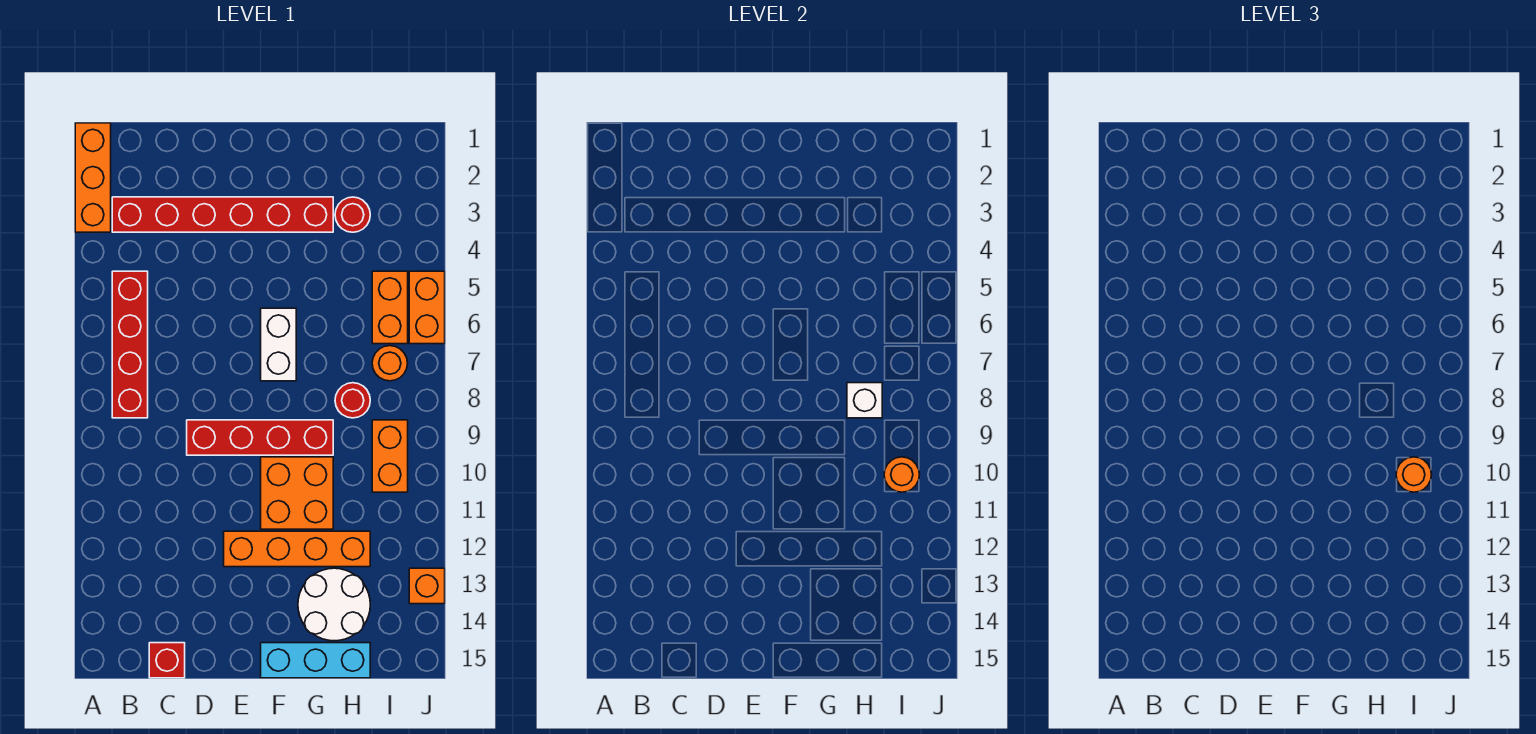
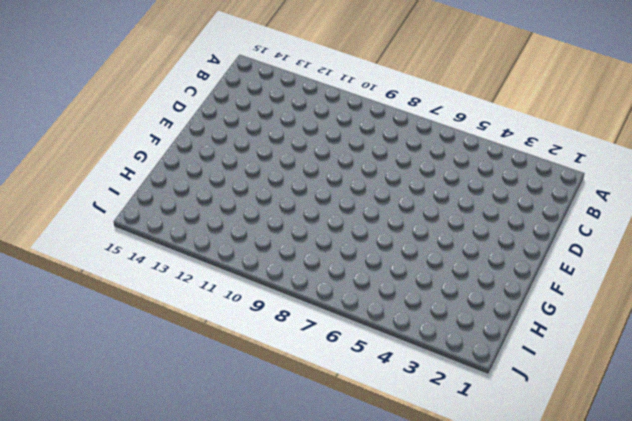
none -> orange brick A1:A3 level 1
none -> red brick B3:G3 level 1
none -> red brick B5:B8 level 1

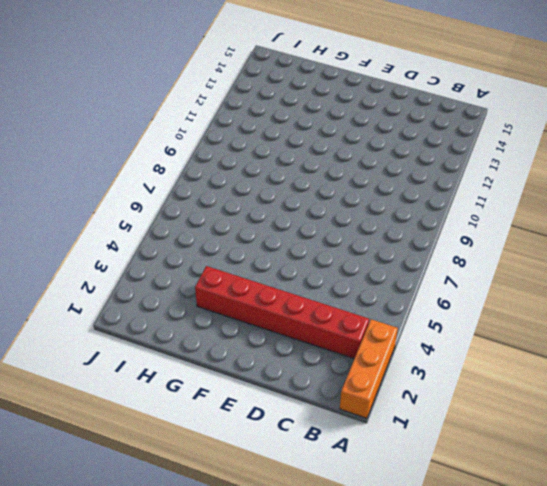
none -> red brick B5:B8 level 1
none -> red brick C15 level 1
none -> red brick D9:G9 level 1

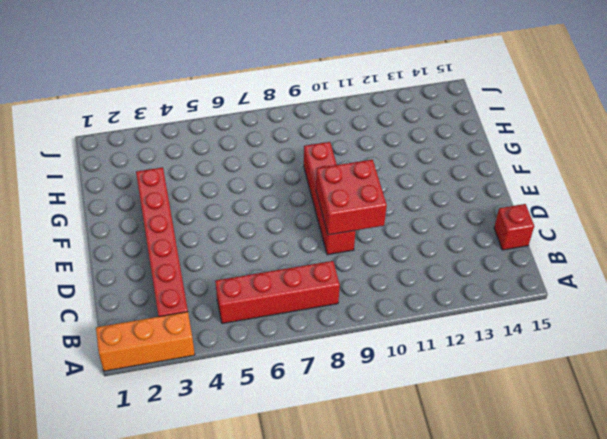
red brick D9:E10 level 2 -> none
none -> orange brick E12:H12 level 1
none -> white brick F6:F7 level 1
none -> orange brick F10:G11 level 1

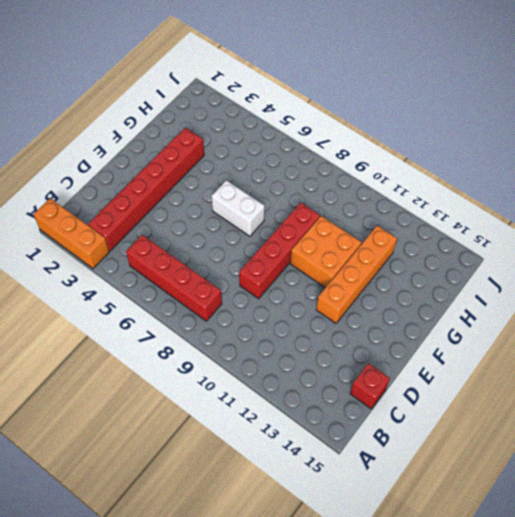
none -> cyan brick F15:H15 level 1
none -> white round brick G13:H14 level 1
none -> red round brick H3 level 1

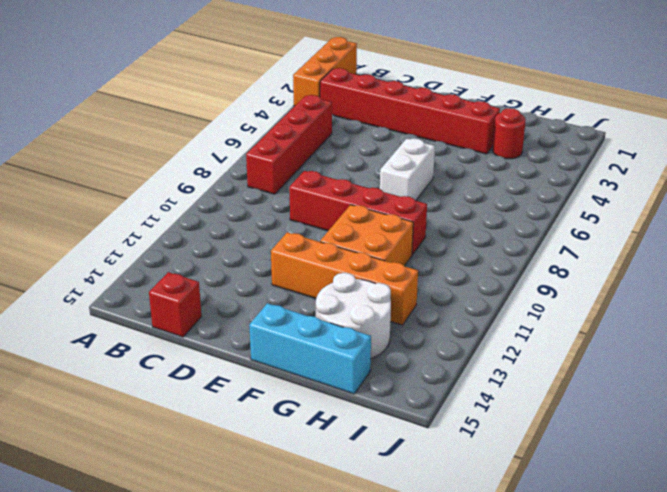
none -> red round brick H8 level 1
none -> orange brick I5:I6 level 1
none -> orange round brick I7 level 1

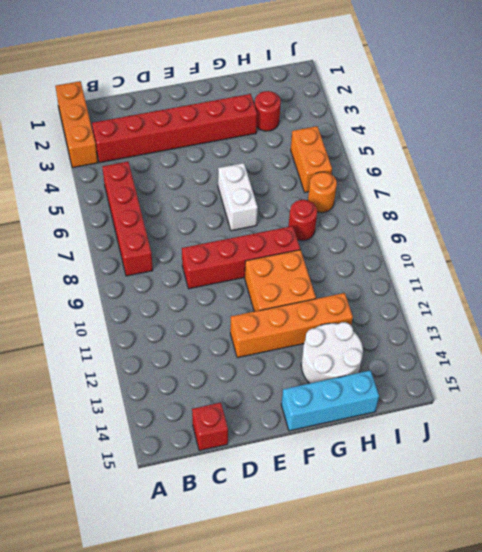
none -> orange brick I9:I10 level 1
none -> orange brick J5:J6 level 1
none -> orange brick J13 level 1

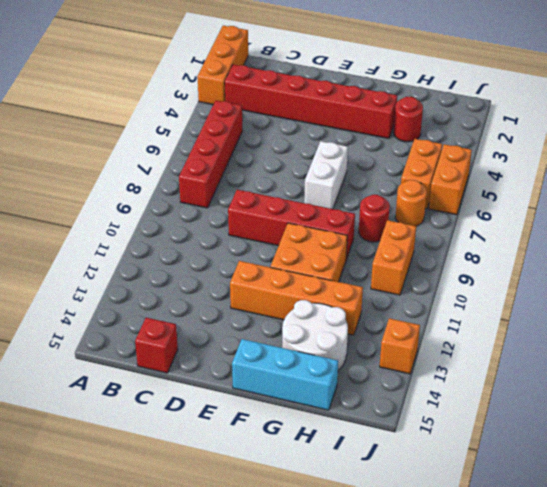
none -> white brick H8 level 2
none -> orange round brick I10 level 2
none -> orange round brick I10 level 3

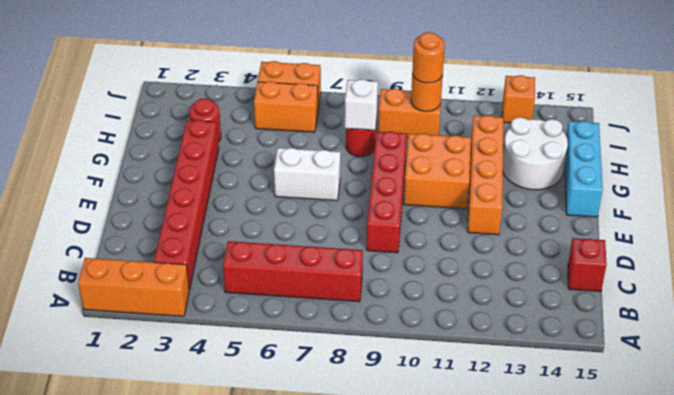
none -> orange round brick I7 level 1

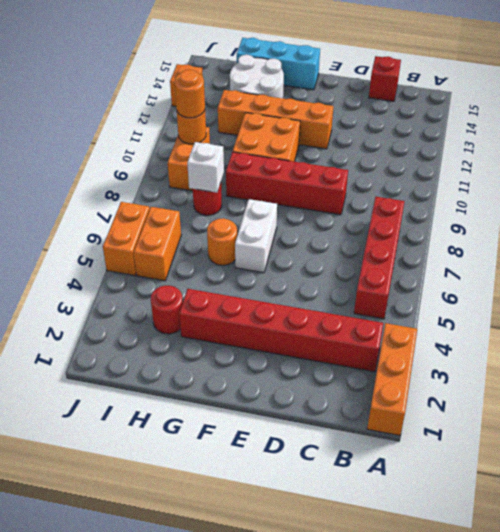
orange round brick G6 level 1 -> orange round brick I7 level 1

